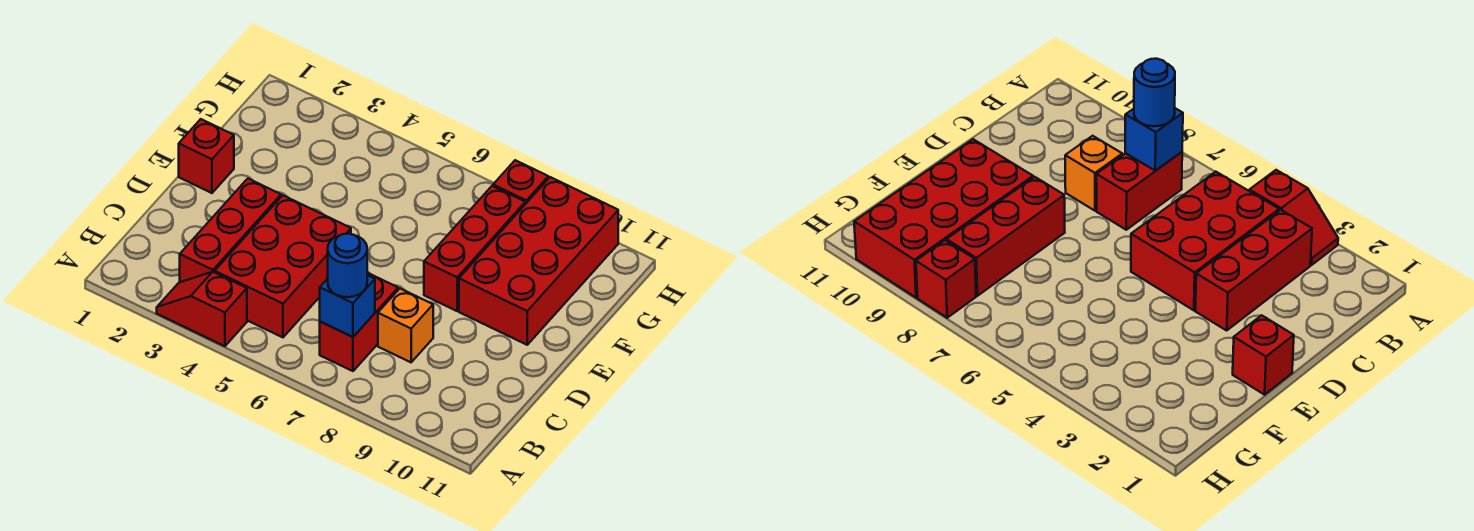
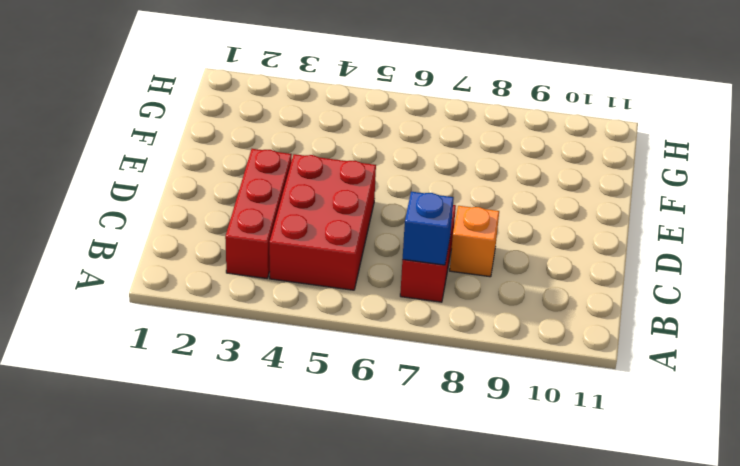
none -> red slope A3:A4 level 1 top 4
none -> red brick E1 level 1

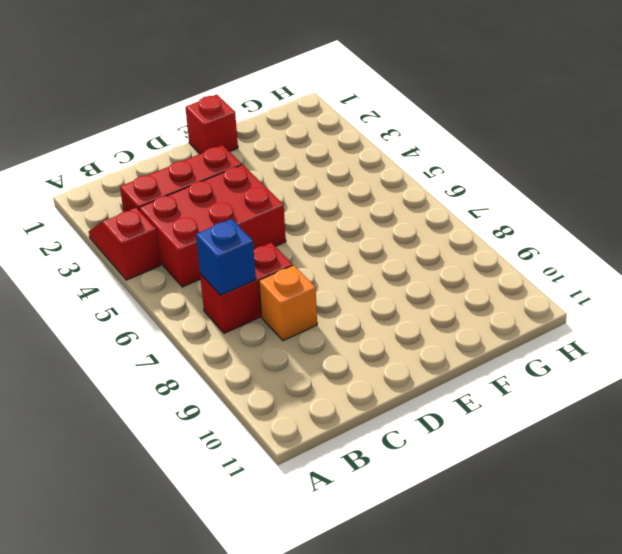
none -> red brick E8:G8 level 1
none -> red brick E9:H10 level 1

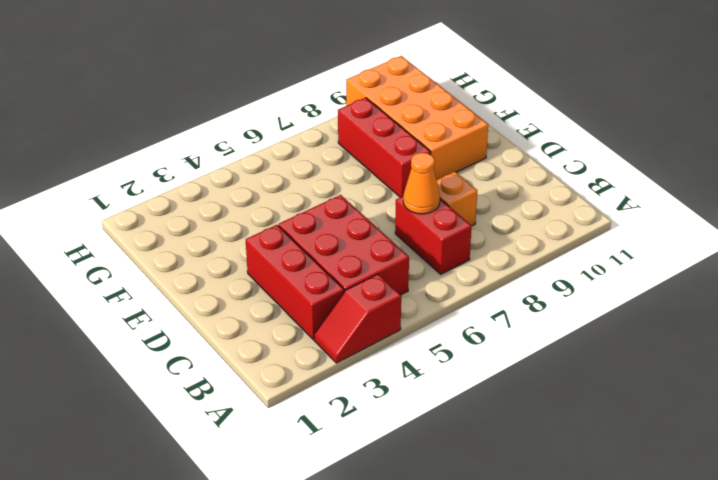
orange cone C7 level 2 -> none
orange brick E9:H10 level 1 -> red brick E9:H10 level 1
none -> red brick E1 level 1
none -> red brick H8 level 1

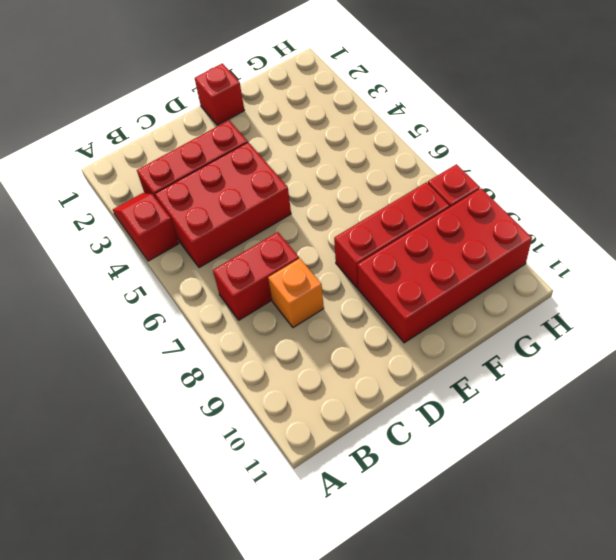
none -> blue brick B7 level 2
none -> blue round brick B7 level 3

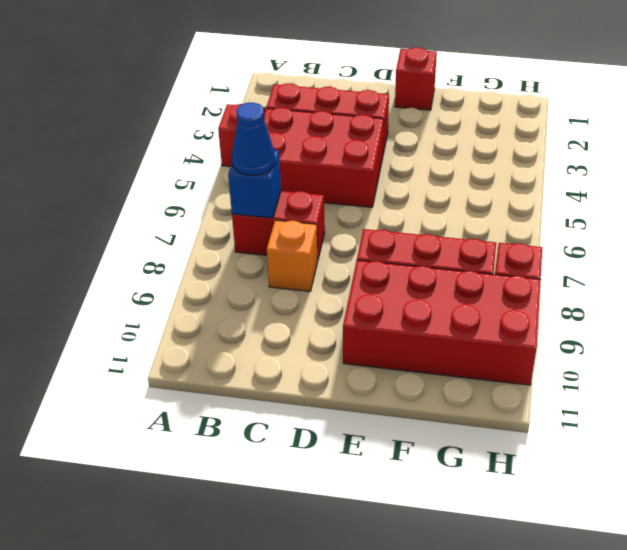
blue cone B7 level 3 -> blue round brick B7 level 3

